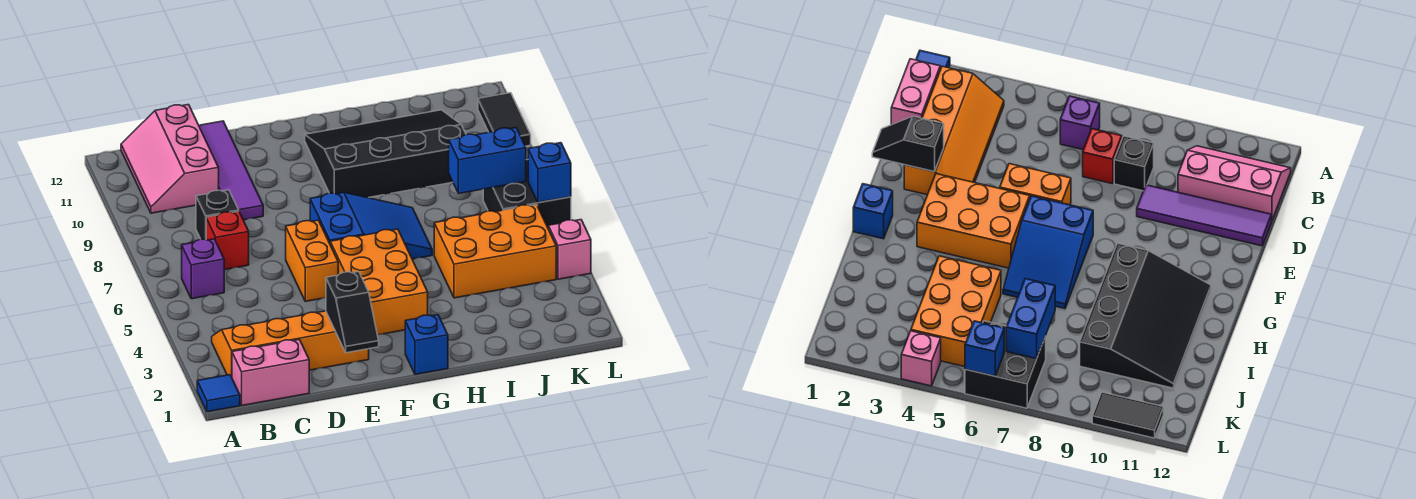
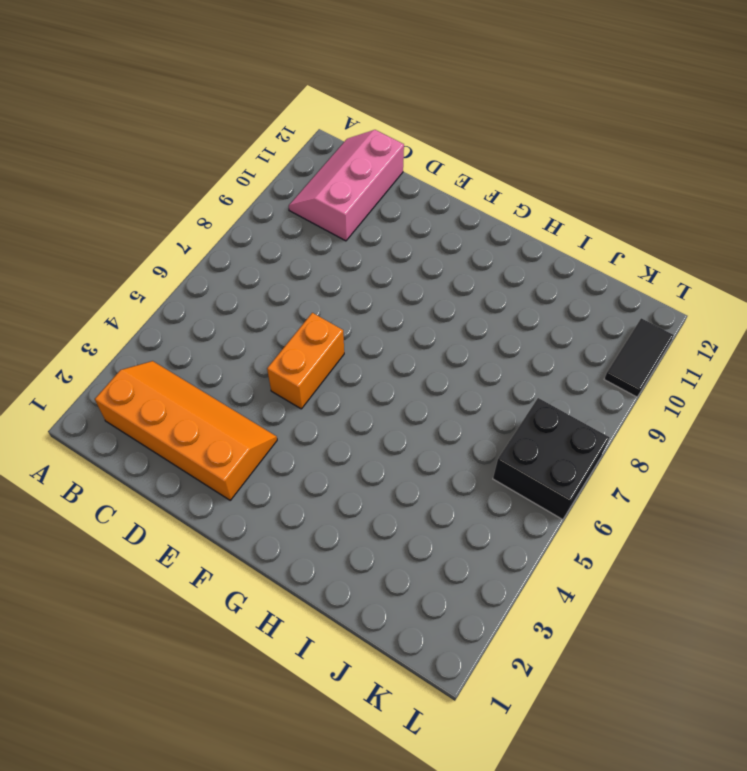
none -> blue tile A1 level 1
none -> pink brick B1:C1 level 1
none -> purple brick B6 level 1

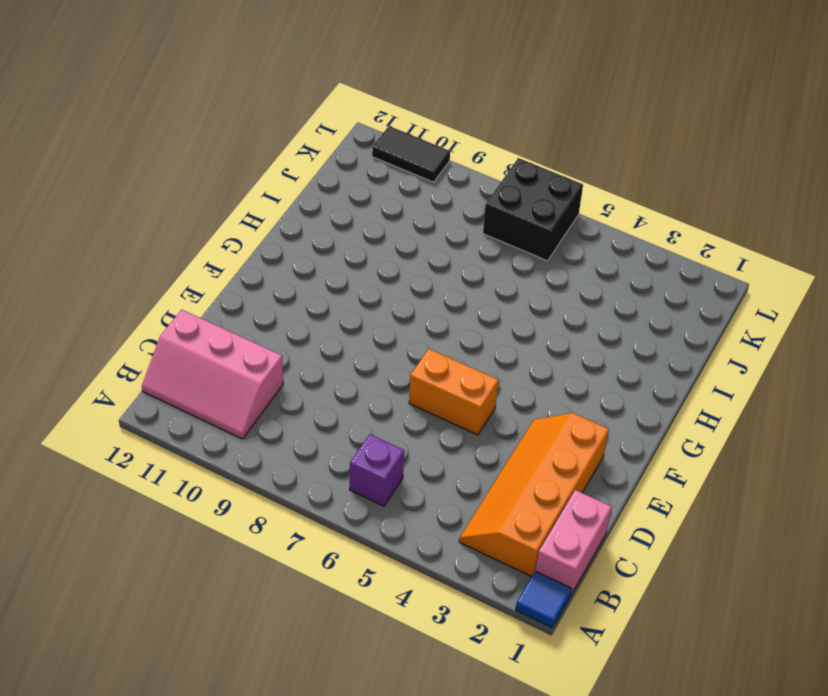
none -> red brick C7 level 1
none -> black brick C8 level 1
none -> purple tile D9:D12 level 1

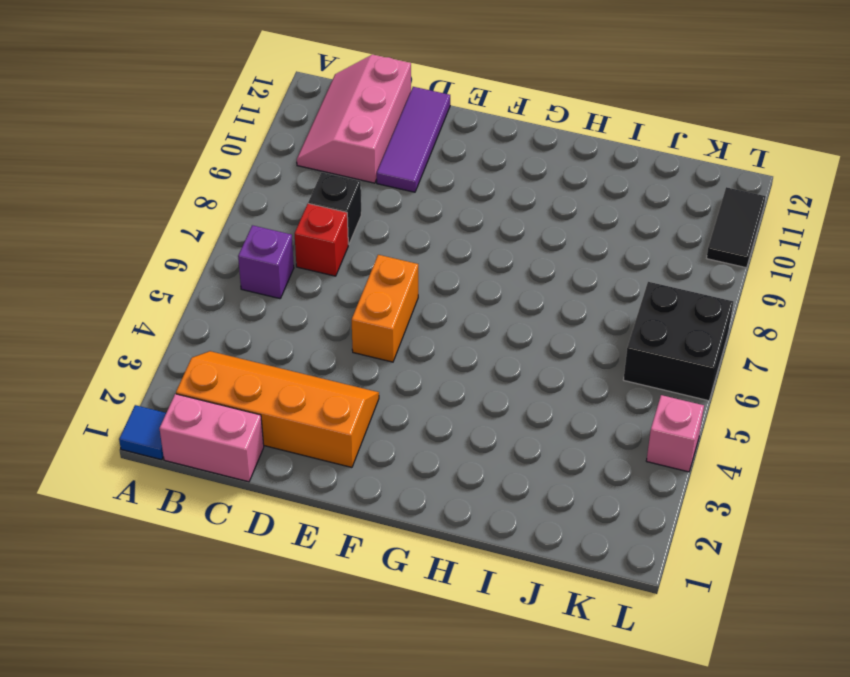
purple tile D10:D12 level 1 -> purple tile D9:D12 level 1
none -> orange brick F3:G5 level 1
none -> blue slope F6:H7 level 1 top F
none -> blue brick G1 level 1

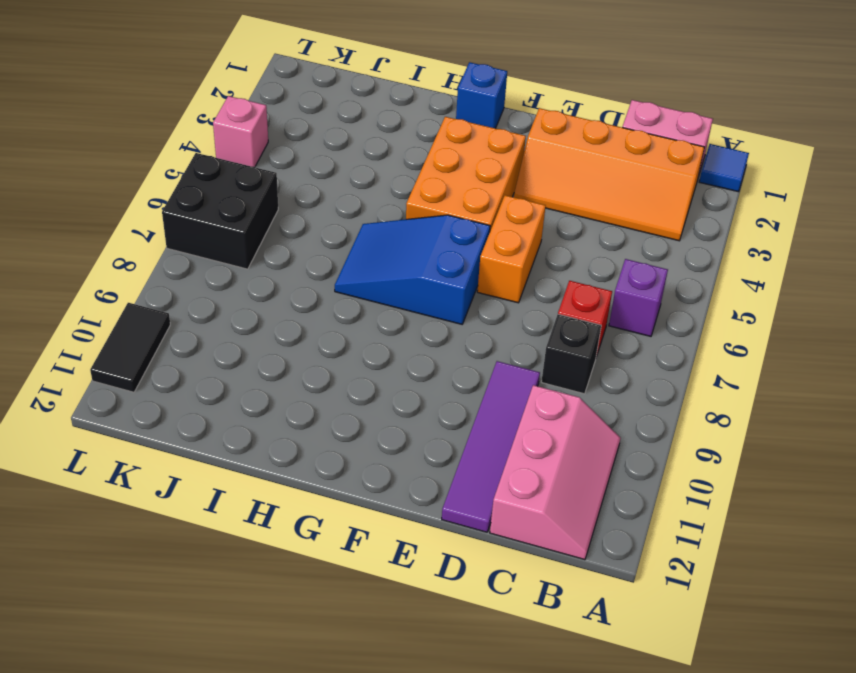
none -> black slope G9:J11 level 1 top 9
none -> orange brick I4:K5 level 1
none -> black slope E1:E2 level 2 top 2

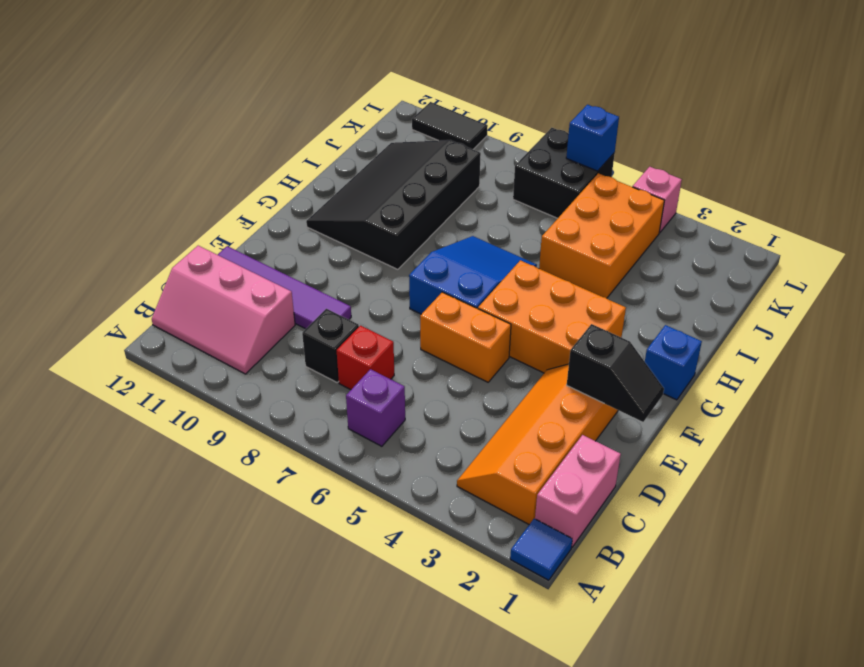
none -> blue brick J7:K7 level 2

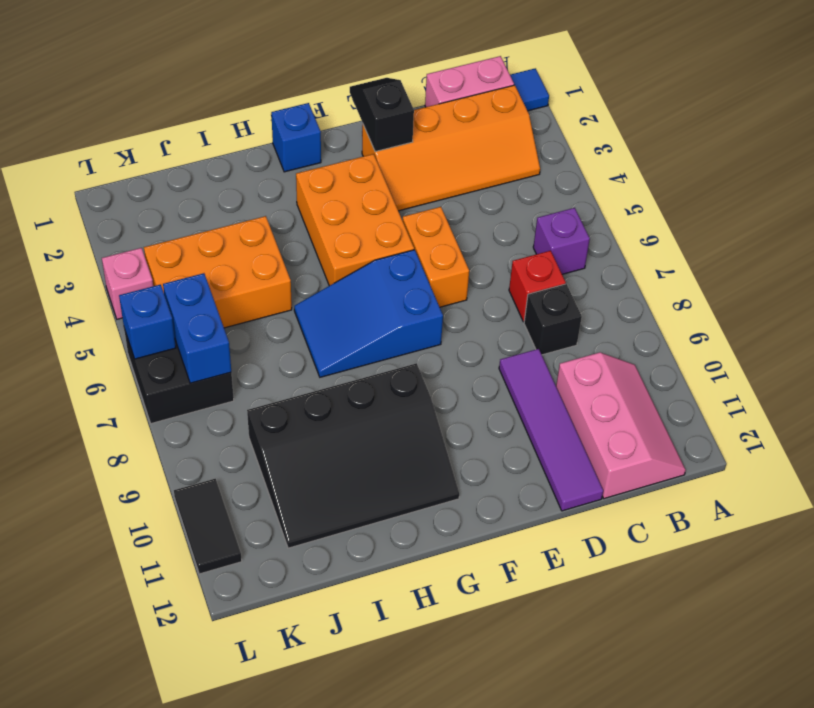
blue brick K6:K7 level 2 -> blue brick J7:K7 level 2

